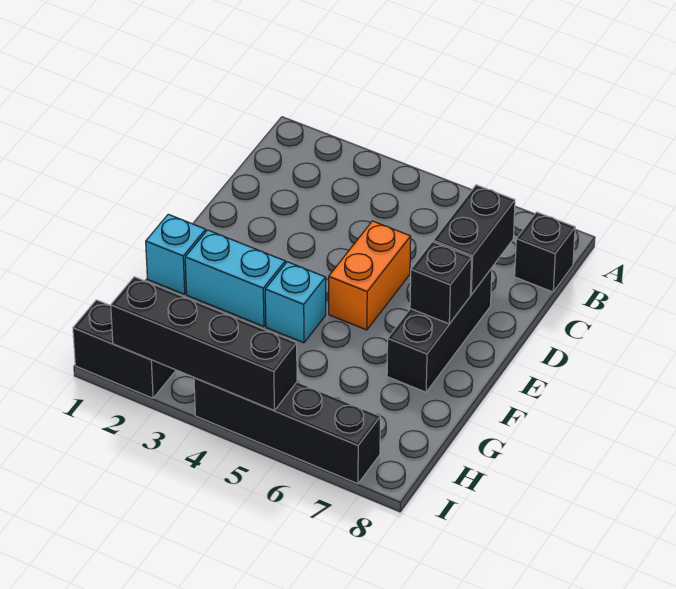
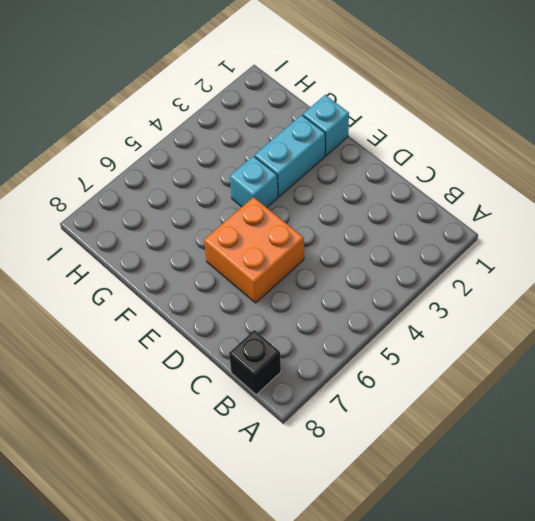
orange brick D5:E6 level 1 -> orange brick D5:E5 level 1
none -> black brick D7:F7 level 1
none -> black brick I1:I2 level 1

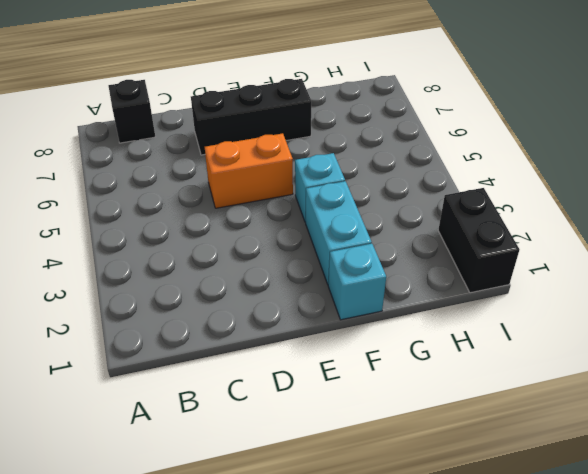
none -> black brick I4:I7 level 1
none -> black brick C7:D7 level 2

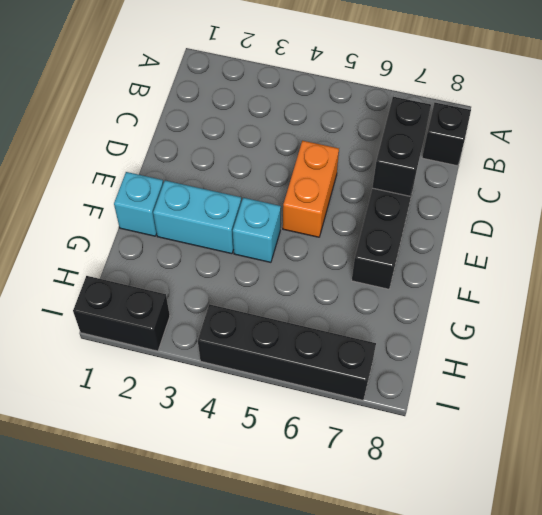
none -> black brick E7 level 2
none -> black brick I2:I5 level 2

